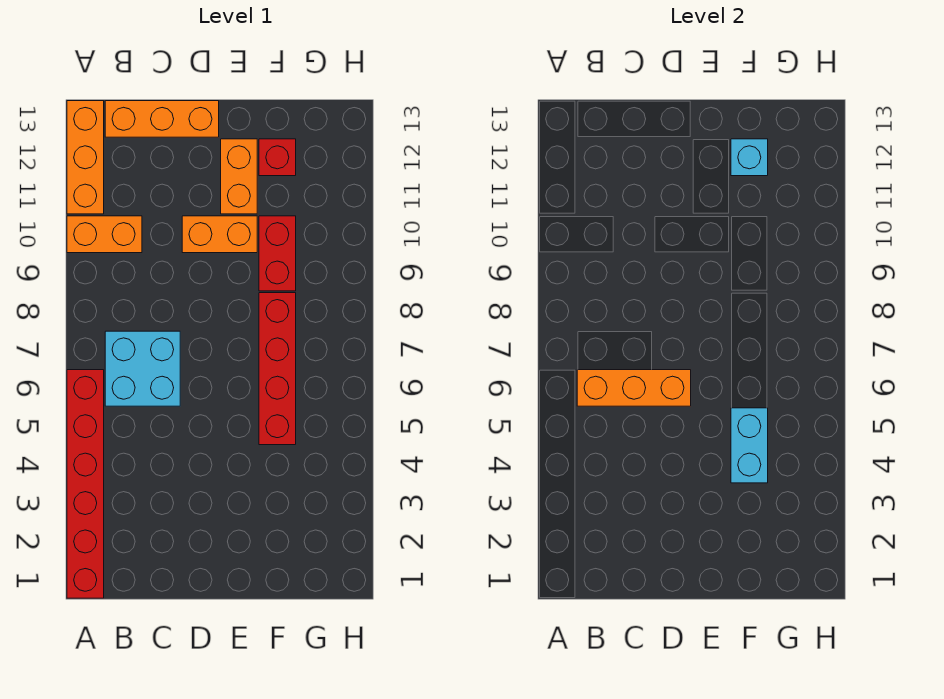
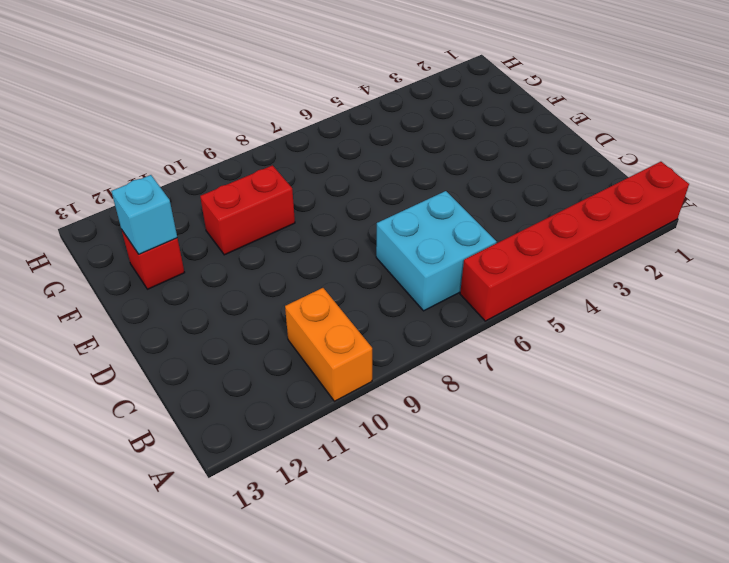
none -> orange brick A11:A13 level 1
none -> orange brick B13:D13 level 1
none -> orange brick D10:E10 level 1

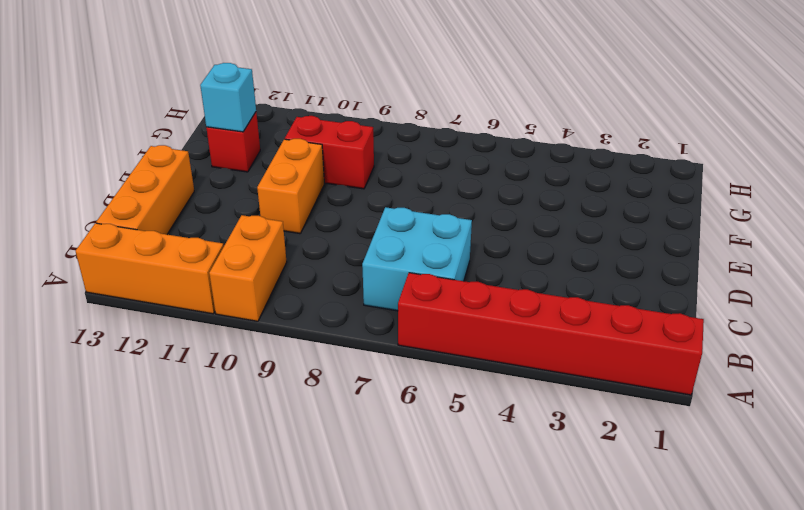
none -> orange brick E11:E12 level 1
none -> red brick F5:F8 level 1
none -> orange brick B6:D6 level 2

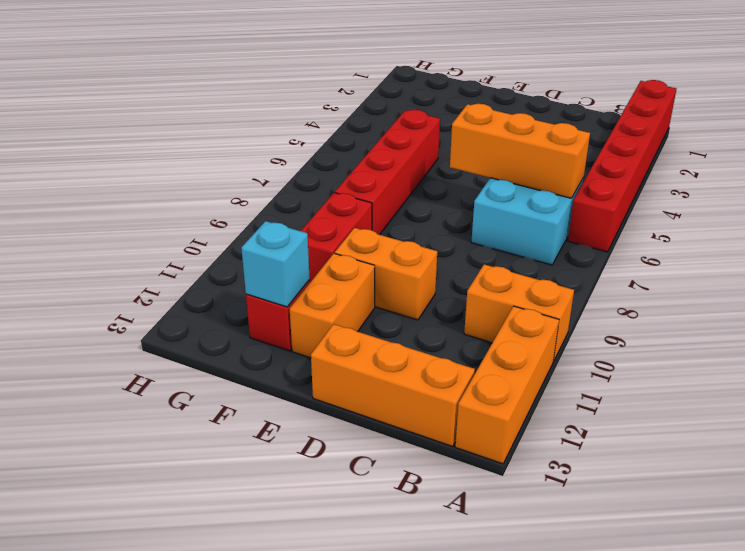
none -> cyan brick F4:F5 level 2

